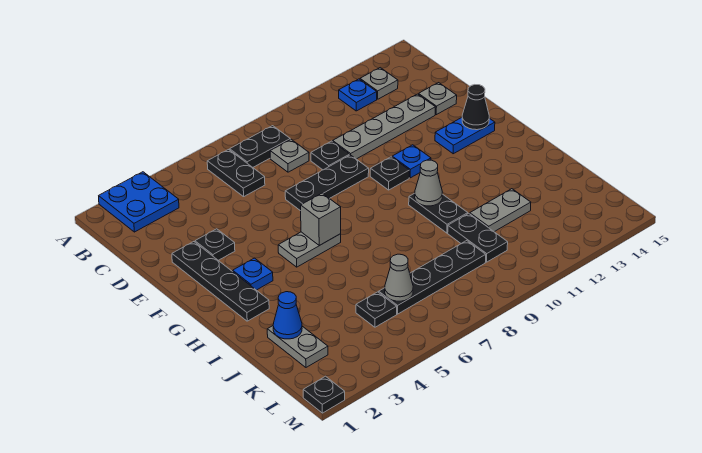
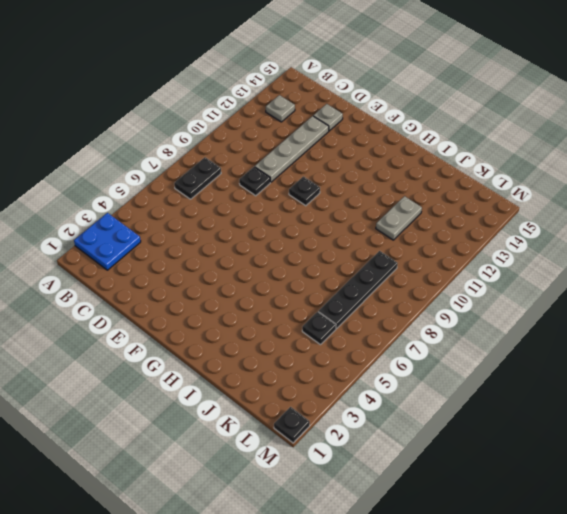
none -> black plate B6:C6 level 1
none -> blue plate B12 level 1
none -> grey plate C8 level 1

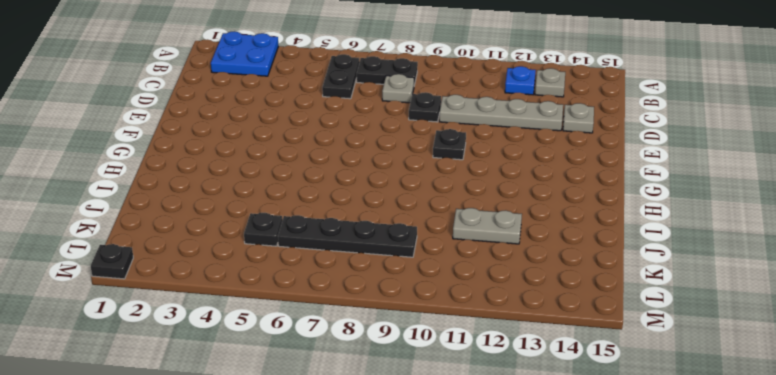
none -> black plate E2:H2 level 1
none -> black plate E3 level 1
none -> black plate E7:E9 level 1

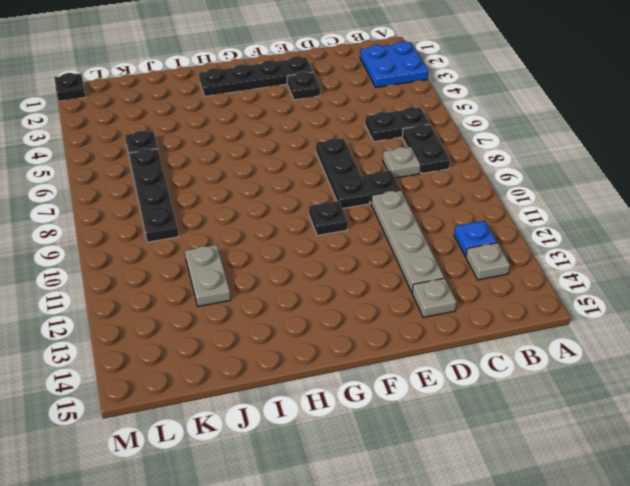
none -> blue plate F11 level 1
none -> blue plate F13:F14 level 1
none -> blue plate G3 level 1

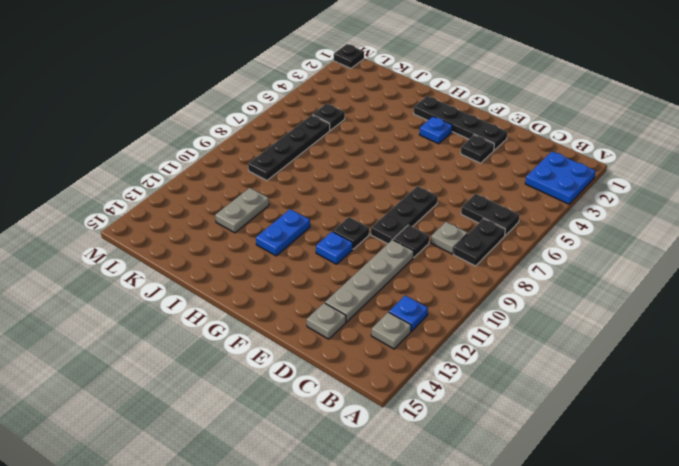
blue plate H11:H12 level 1 -> blue plate F13:F14 level 1
none -> grey plate G5:G6 level 1
none -> black plate H10:I10 level 1
none -> grey plate J2:K2 level 1

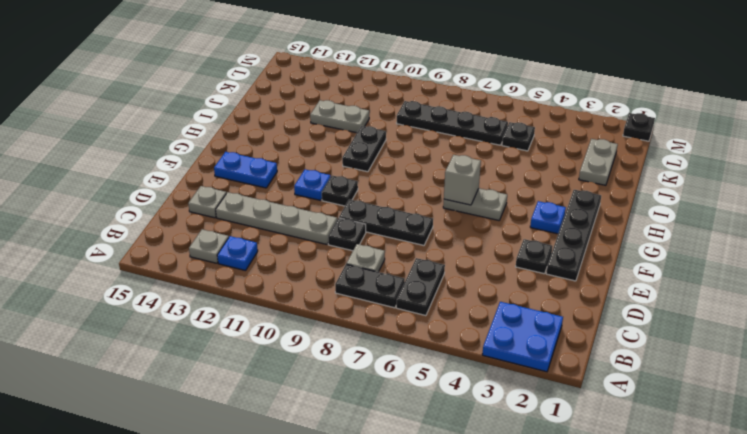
none -> black plate J10:K10 level 1
none -> black cone F14 level 2
none -> grey cone H10 level 2

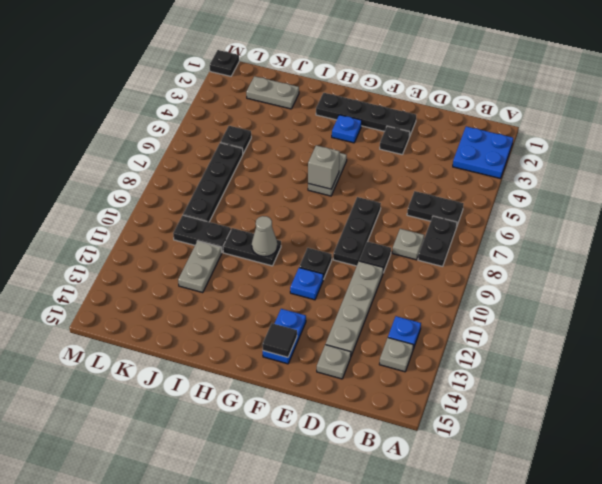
black tile F14 level 2 -> black cone F14 level 2
none -> blue cone J2 level 2
none -> grey cone K6 level 2

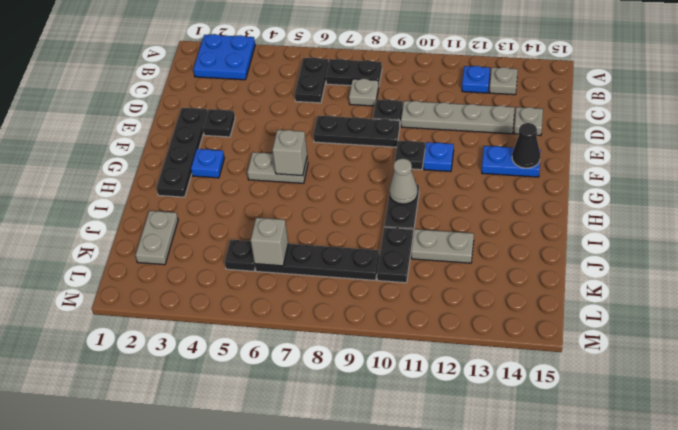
grey brick K6 level 2 -> grey cone K6 level 2
none -> black plate M1 level 1
none -> blue cone J2 level 2

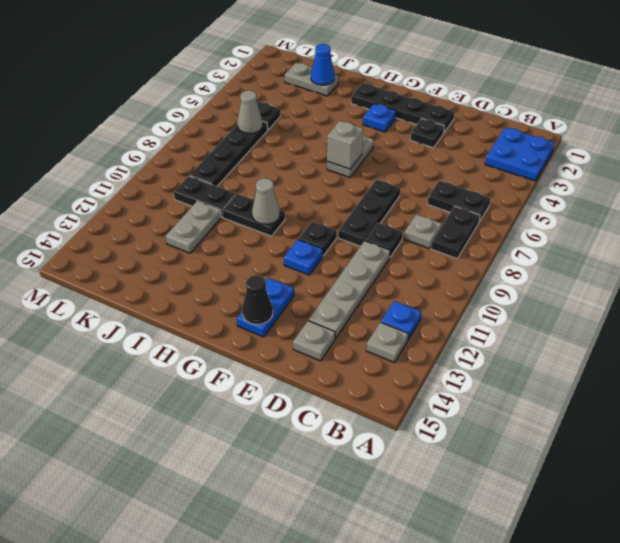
none -> black plate M1 level 1

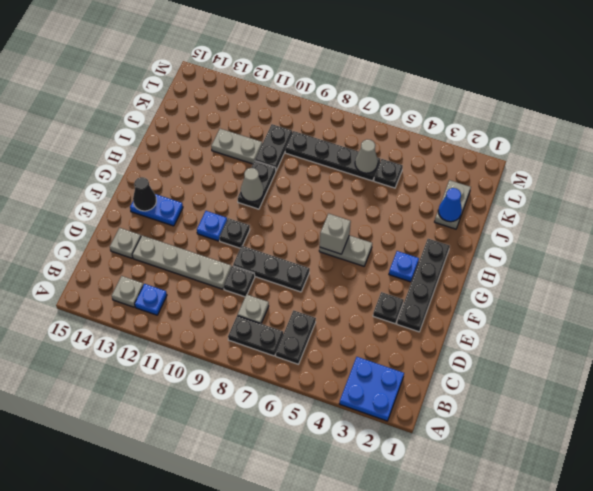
none -> black plate M1 level 1

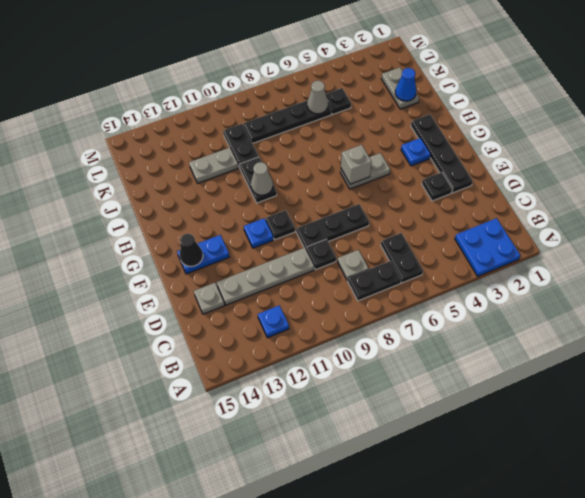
none -> grey plate B13 level 1
none -> black plate M1 level 1

